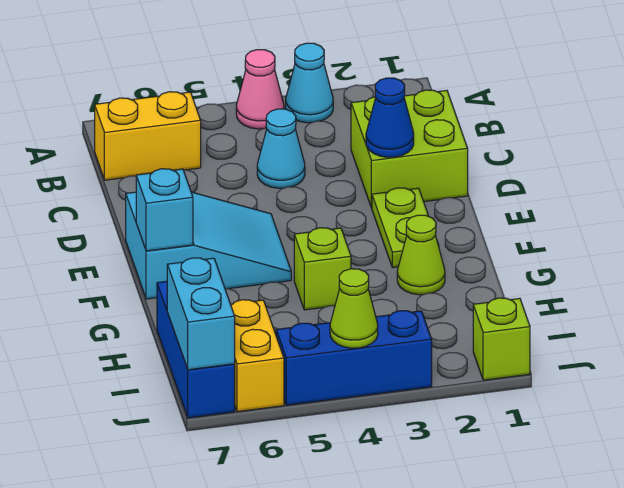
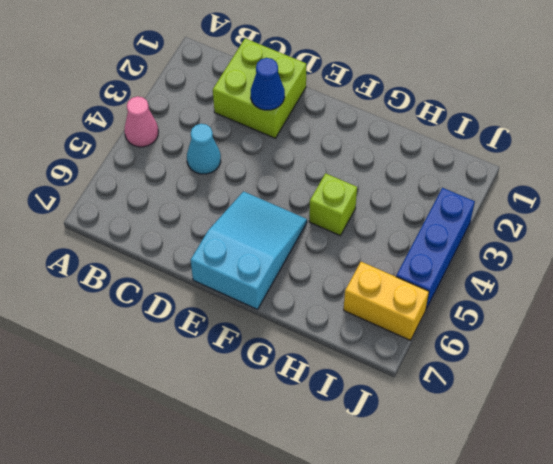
none -> cyan cone A3 level 1
none -> yellow brick B6:B7 level 1
none -> lime plate E2:F2 level 1

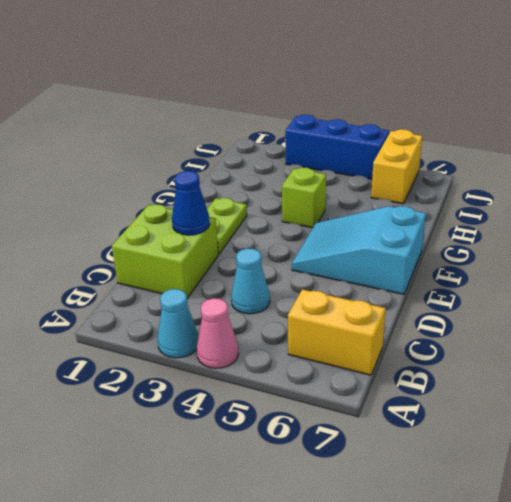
none -> lime cone G2 level 1
none -> blue brick H7:J7 level 1
none -> lime brick J1 level 1

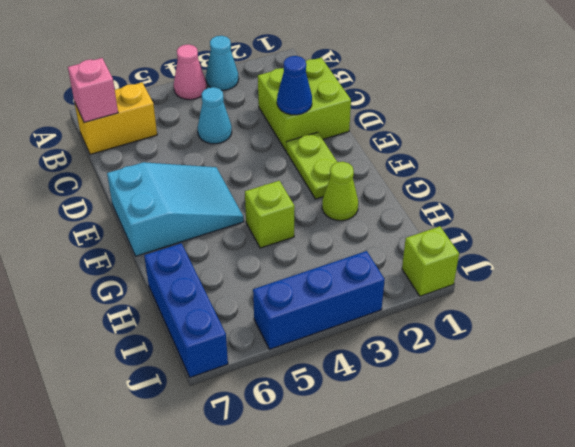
pink brick B7 level 2 -> none
none -> yellow brick I6:J6 level 1
none -> cyan brick F7 level 2
none -> cyan brick I7:J7 level 2

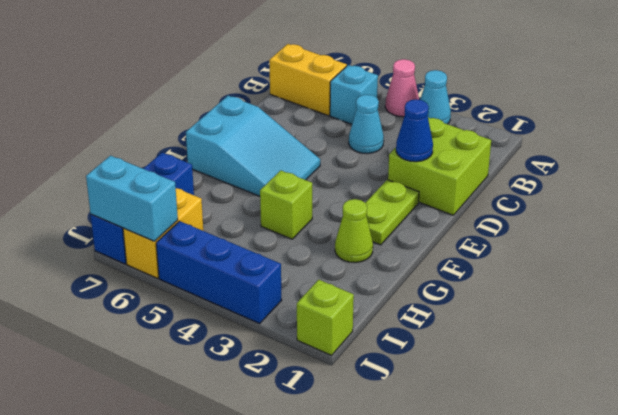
cyan brick B5 level 1 -> cyan brick F7 level 2
cyan brick J6:J7 level 2 -> cyan brick I7:J7 level 2
none -> lime cone J4 level 2

